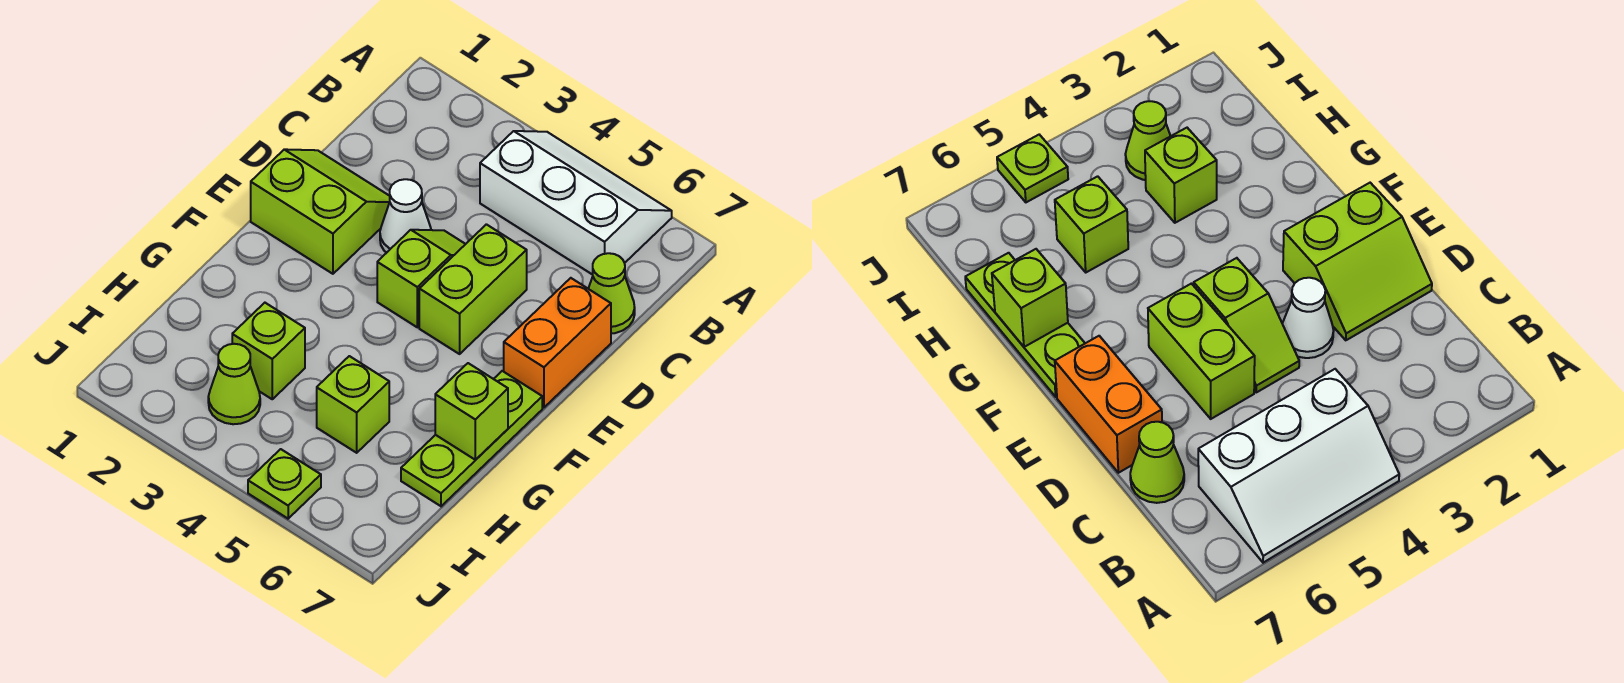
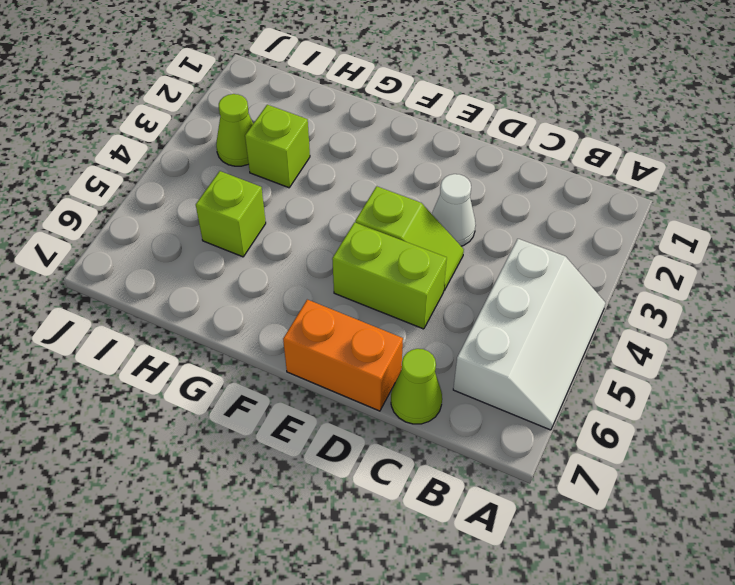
none -> lime slope D1:E2 level 1 top E
none -> lime plate F7:H7 level 1
none -> lime plate J5 level 1

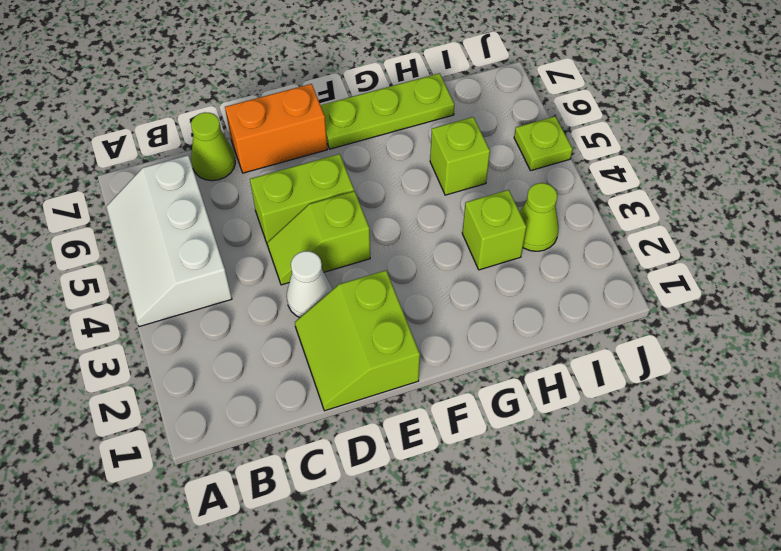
none -> lime brick G7 level 2

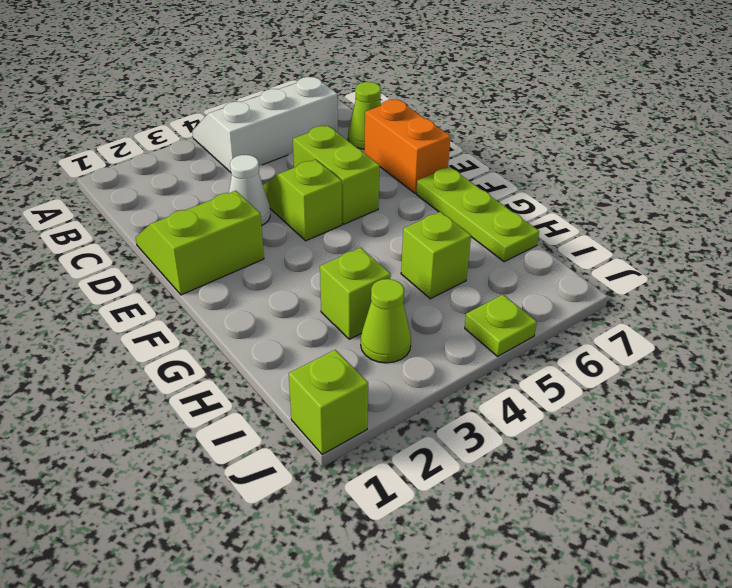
lime brick J1 level 1 -> lime brick G7 level 2

